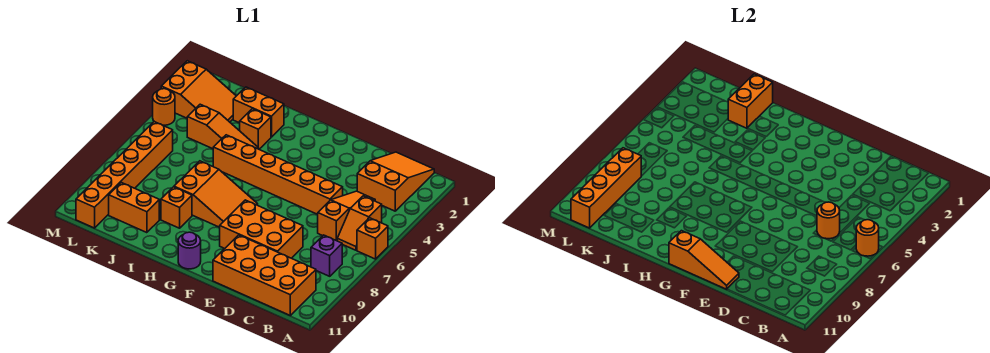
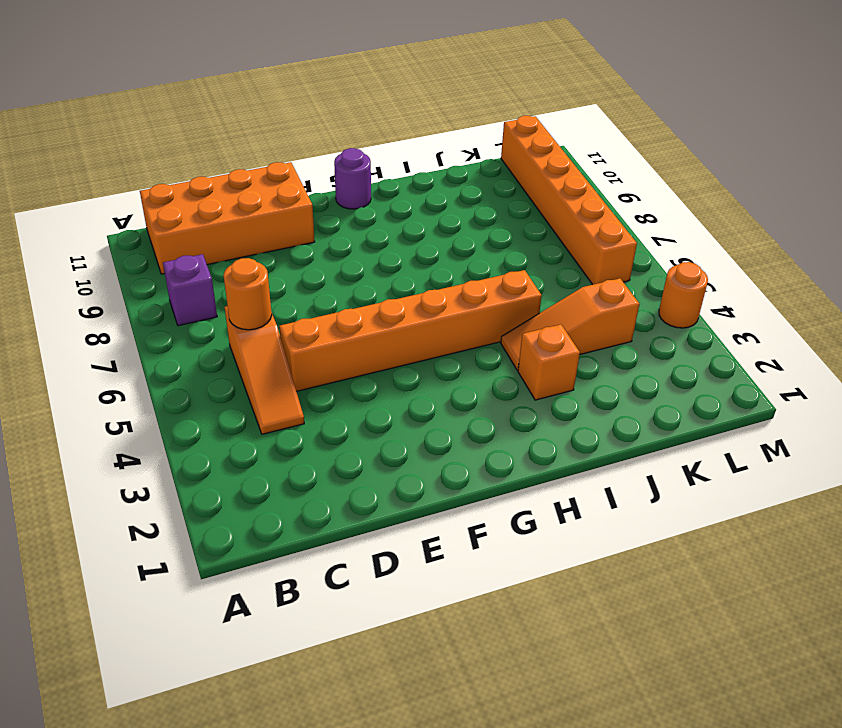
none -> orange brick A6 level 1
none -> orange slope B1:C3 level 1 top 3
none -> orange slope B5:B6 level 1 top 5

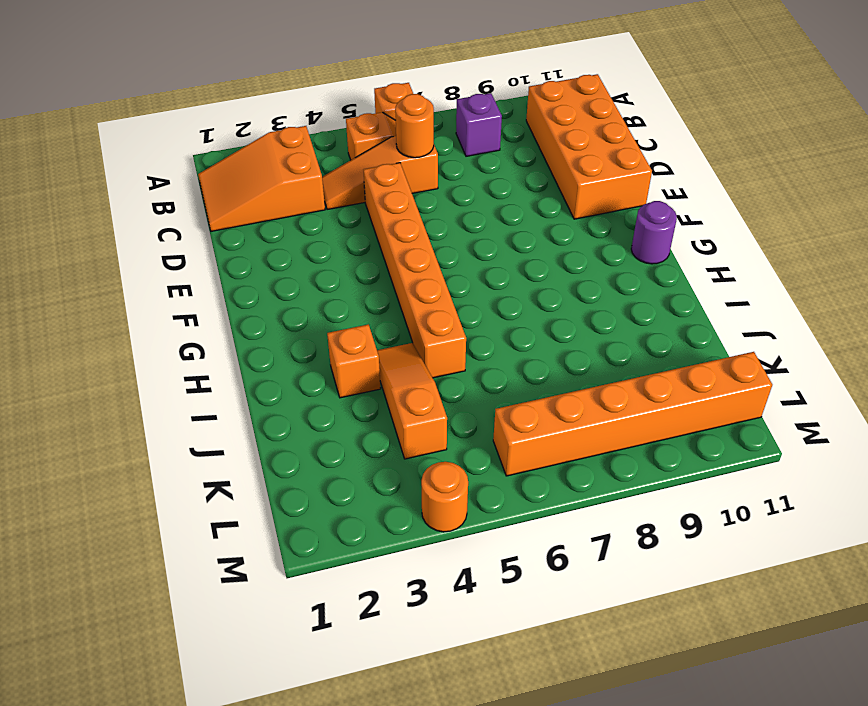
none -> orange brick D8:F9 level 1
none -> orange slope G7:I8 level 1 top I
none -> orange brick I2:J2 level 1

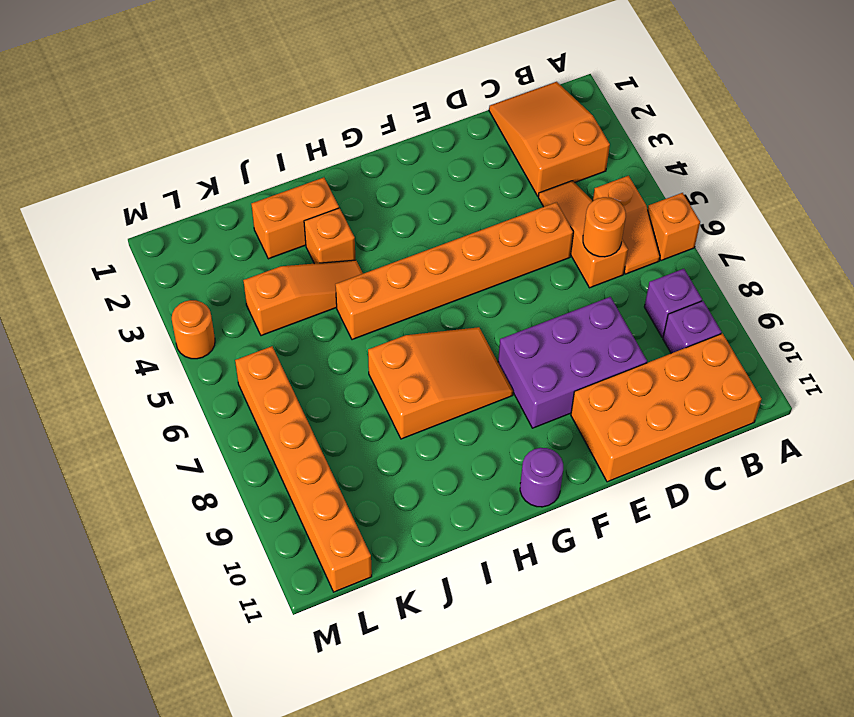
purple brick B9 level 1 -> none
purple brick D8:F9 level 1 -> orange brick D8:F9 level 1
none -> orange brick I9 level 1
none -> orange brick J10:K10 level 1
none -> orange slope K2:M3 level 1 top M

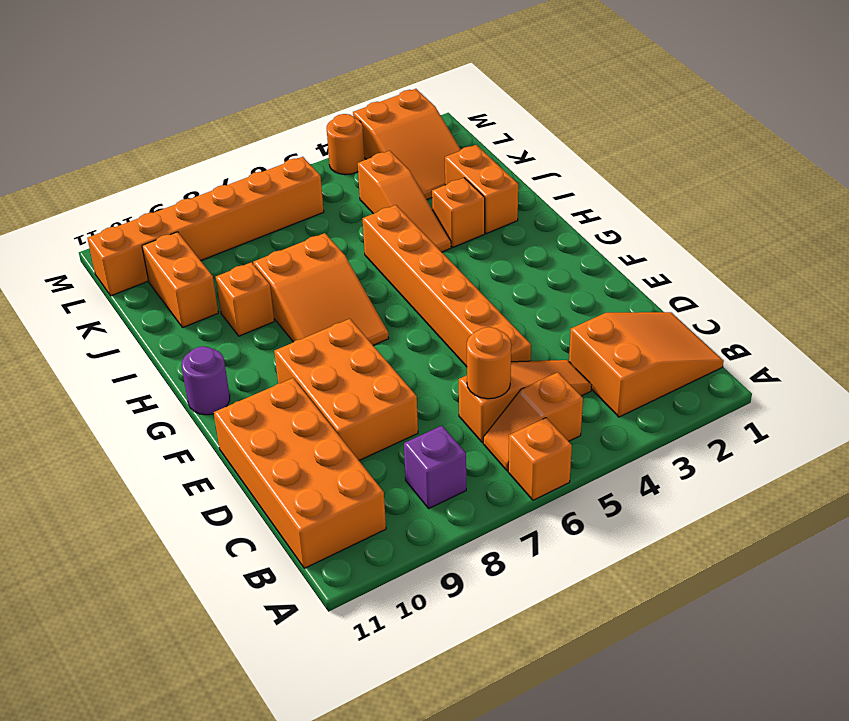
none -> orange round brick A6 level 2
none -> orange slope E11:G11 level 2 top G
none -> orange brick J1:J2 level 2

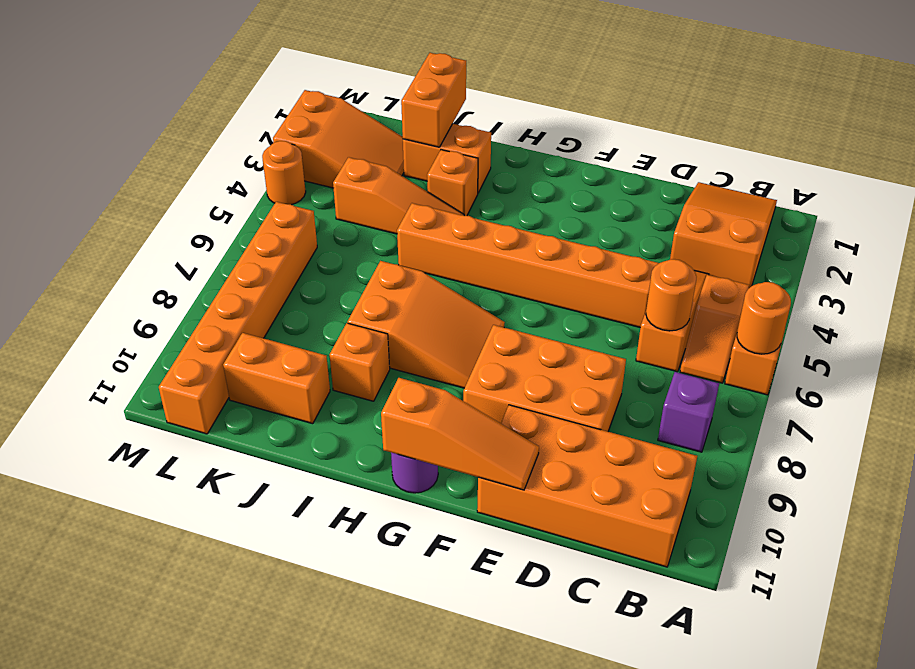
none -> orange brick L8:L11 level 2

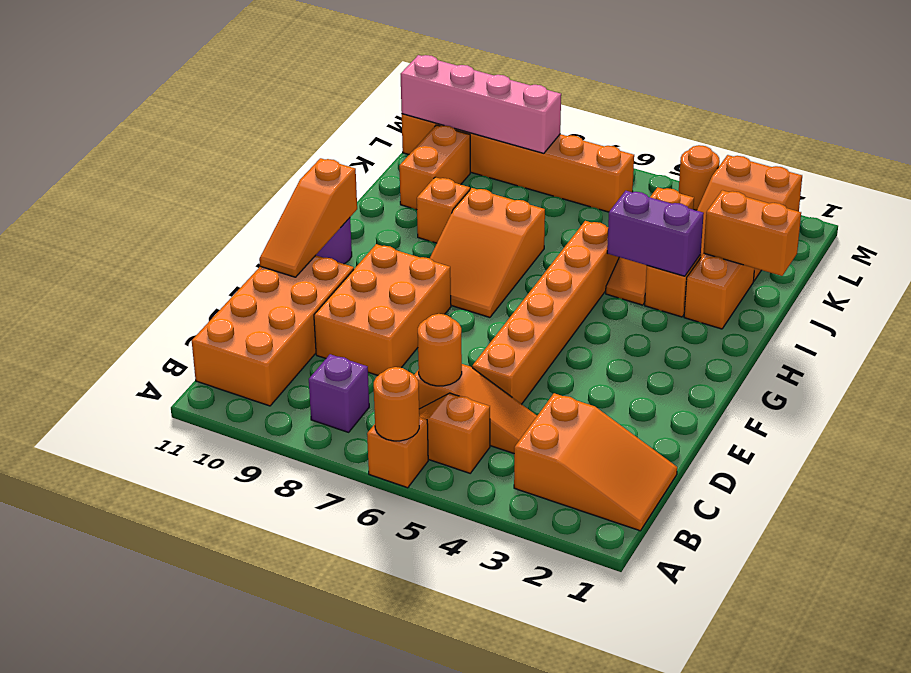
purple brick I3:I4 level 2 -> none
pink brick L8:L11 level 2 -> orange brick L8:L11 level 2

